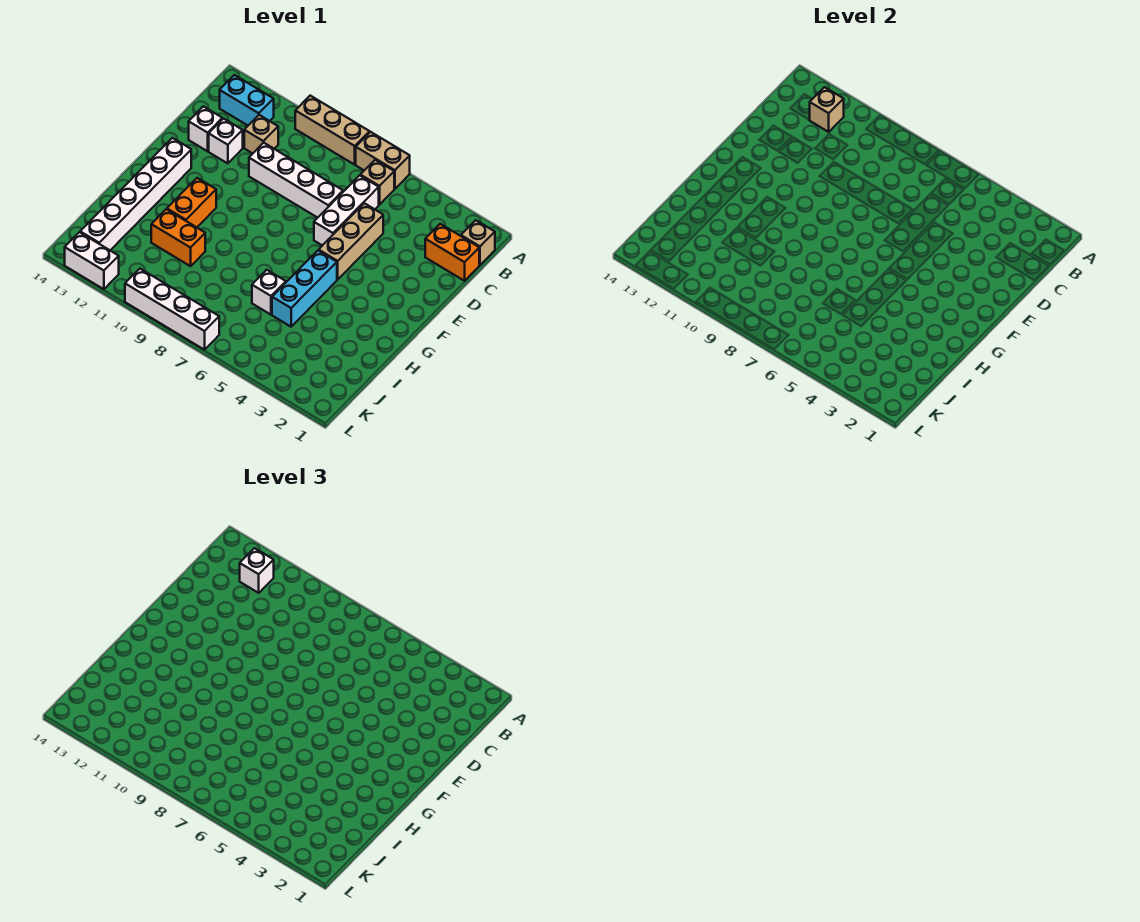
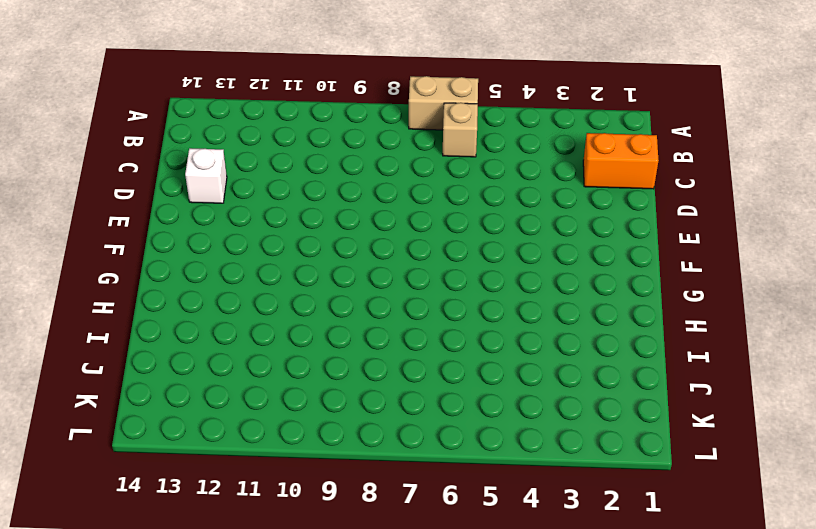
none -> tan brick A8:A10 level 1
none -> tan brick B1 level 1
none -> cyan brick B12:B13 level 1

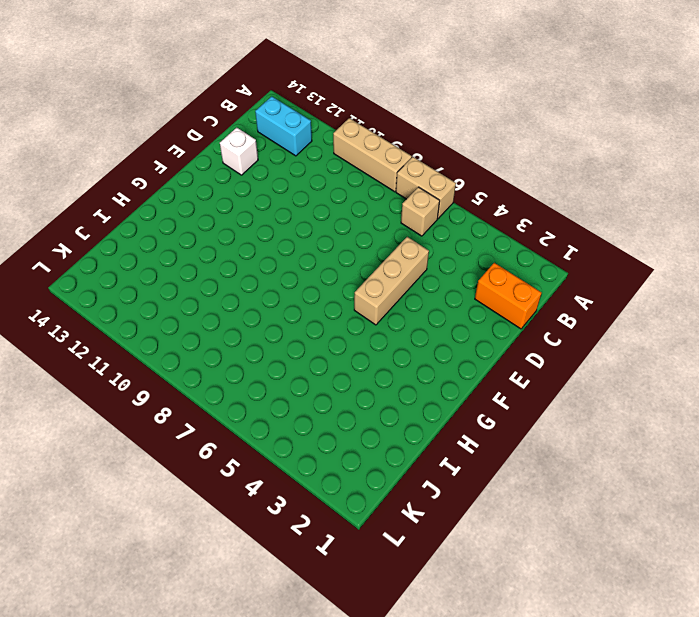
none -> tan brick B1 level 1
none -> white brick C6:E6 level 1
none -> tan brick C11 level 1

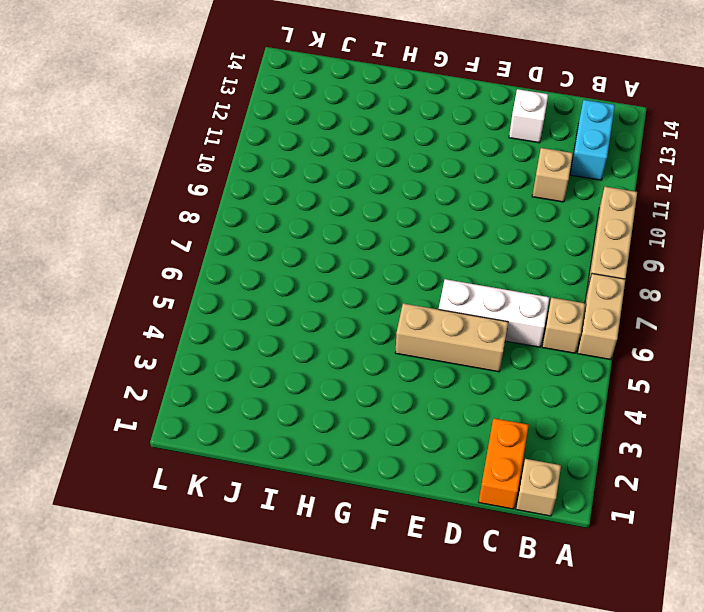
none -> white brick D7:D10 level 1
none -> white brick D12 level 1
none -> white brick F13:K13 level 1

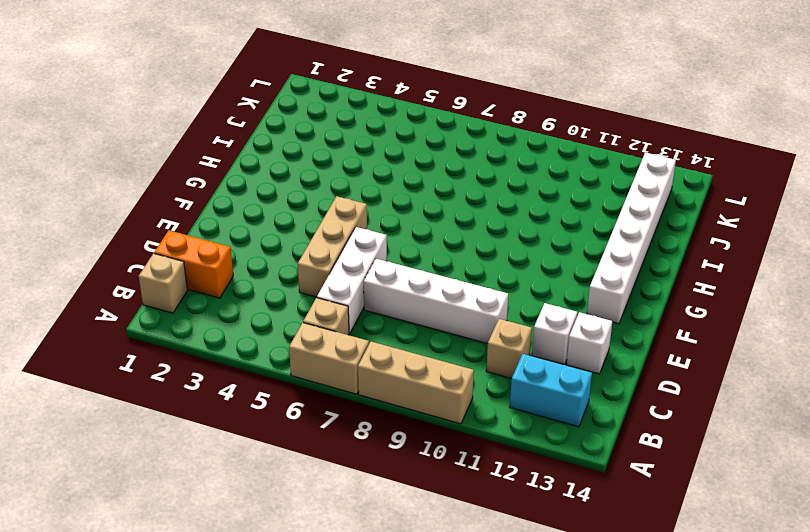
none -> cyan brick G5:I5 level 1
none -> orange brick G11:H11 level 1
none -> white brick I6 level 1

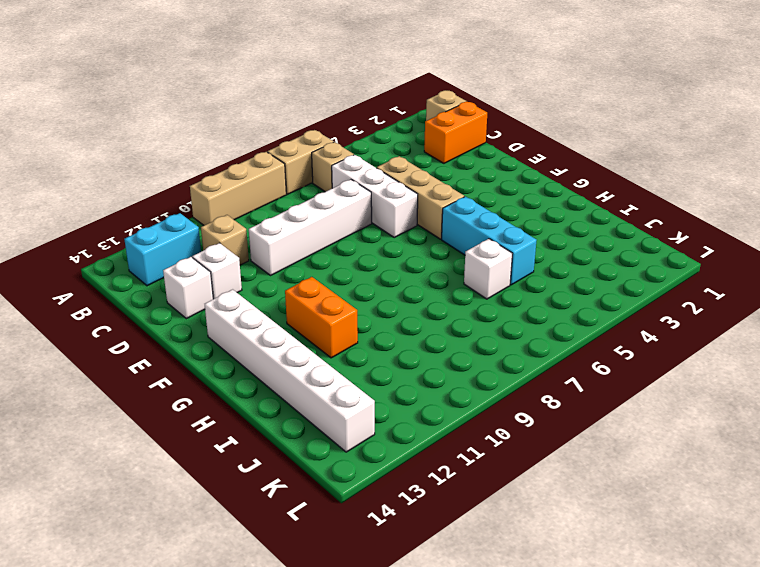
none -> orange brick I10:I11 level 1
none -> white brick L7:L10 level 1
none -> white brick L12:L13 level 1

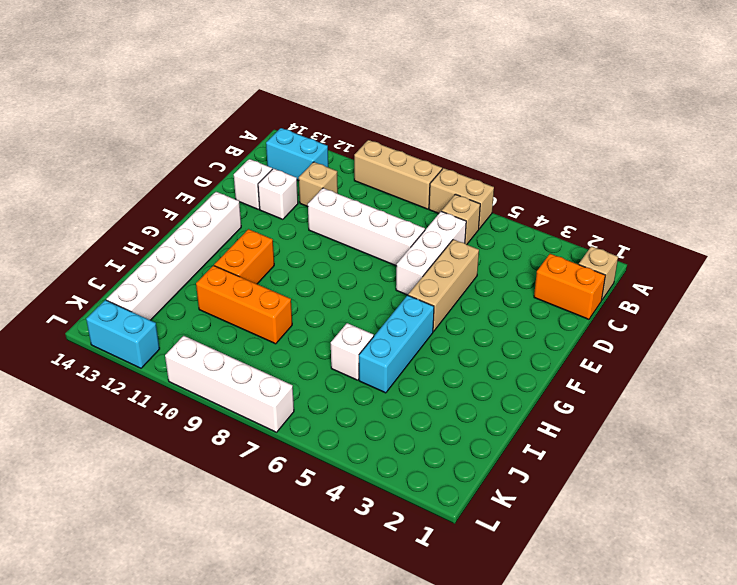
orange brick I9:I11 level 1 -> orange brick I10:I11 level 1
cyan brick L12:L13 level 1 -> white brick L12:L13 level 1
none -> tan brick B12 level 2
none -> white brick B12 level 3

